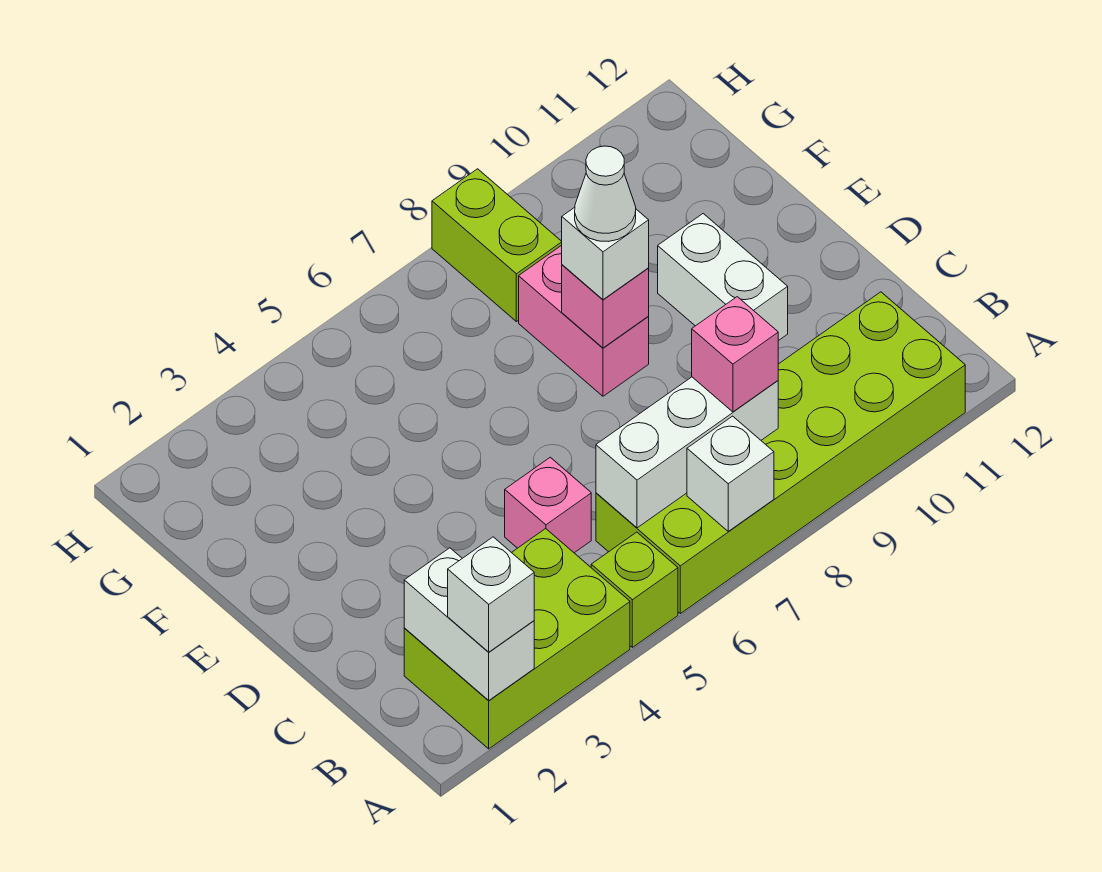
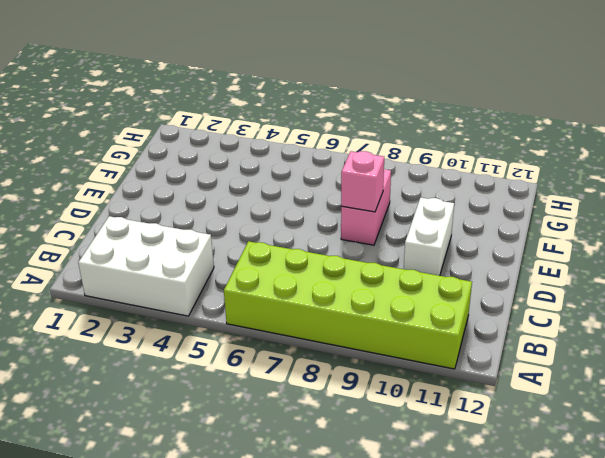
white brick A2:B4 level 1 -> lime brick A2:B4 level 1
none -> lime brick A5 level 1
none -> pink brick C5 level 1
none -> lime brick G8:H8 level 1

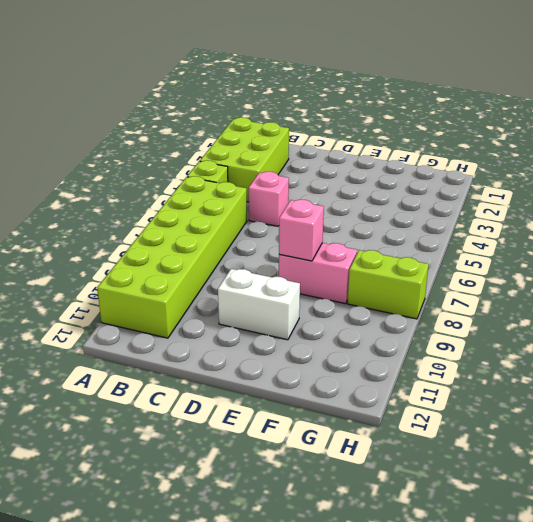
none -> white brick A2:B2 level 2
none -> white brick A7 level 2
none -> white brick B6:B8 level 2

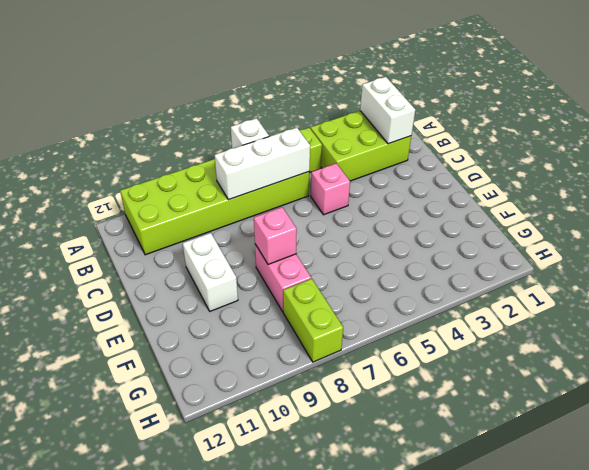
none -> white brick A2 level 3
none -> pink brick B8 level 3
none -> white brick E8 level 3

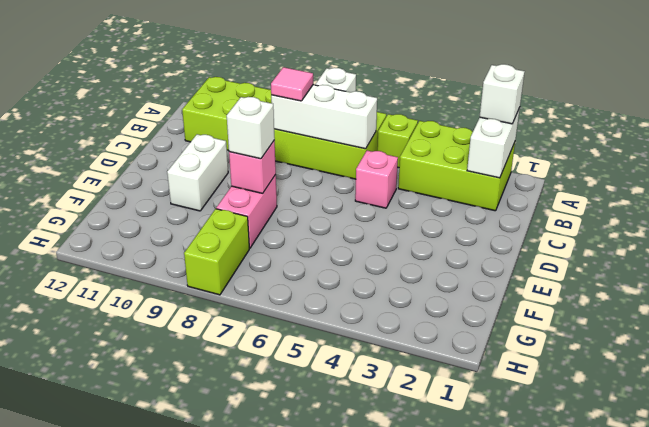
pink tile B8 level 3 -> pink brick B8 level 3
none -> white cone E8 level 4

